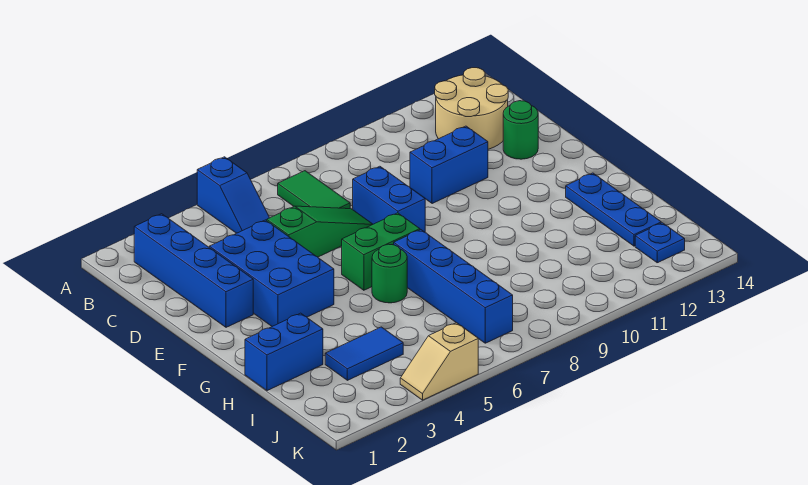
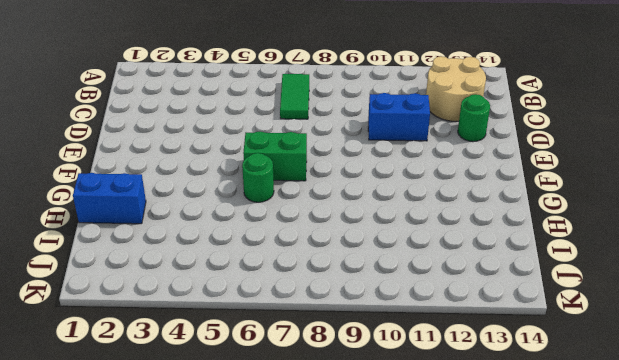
none -> blue slope A5:B5 level 1 top A
none -> blue brick B2:E2 level 1
none -> blue brick D3:F4 level 1

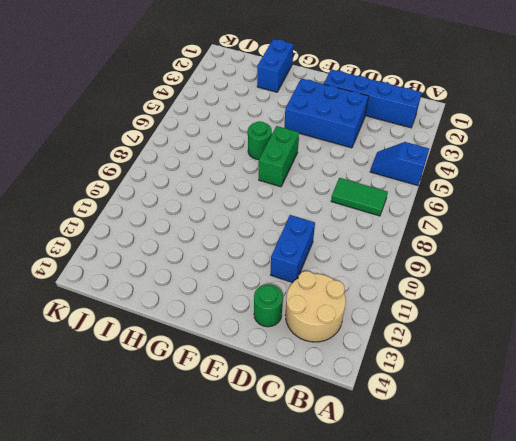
none -> green slope D5:D7 level 1 top 5
none -> blue brick D8:E8 level 1
none -> blue brick G7:J7 level 1

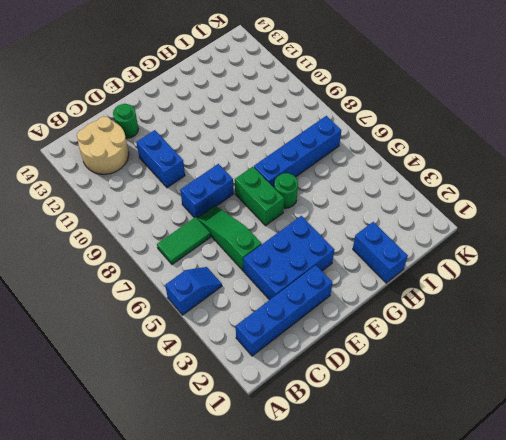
none -> blue plate G13:I13 level 1
none -> blue tile I3:I4 level 1
none -> blue plate J13 level 1

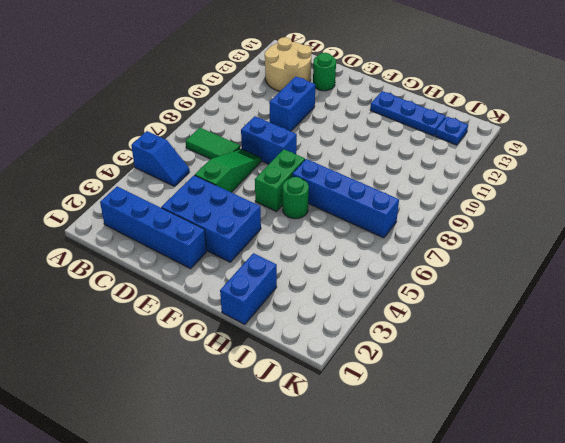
none -> blue tile I3:I4 level 1
none -> tan slope K4:K5 level 1 top 5

